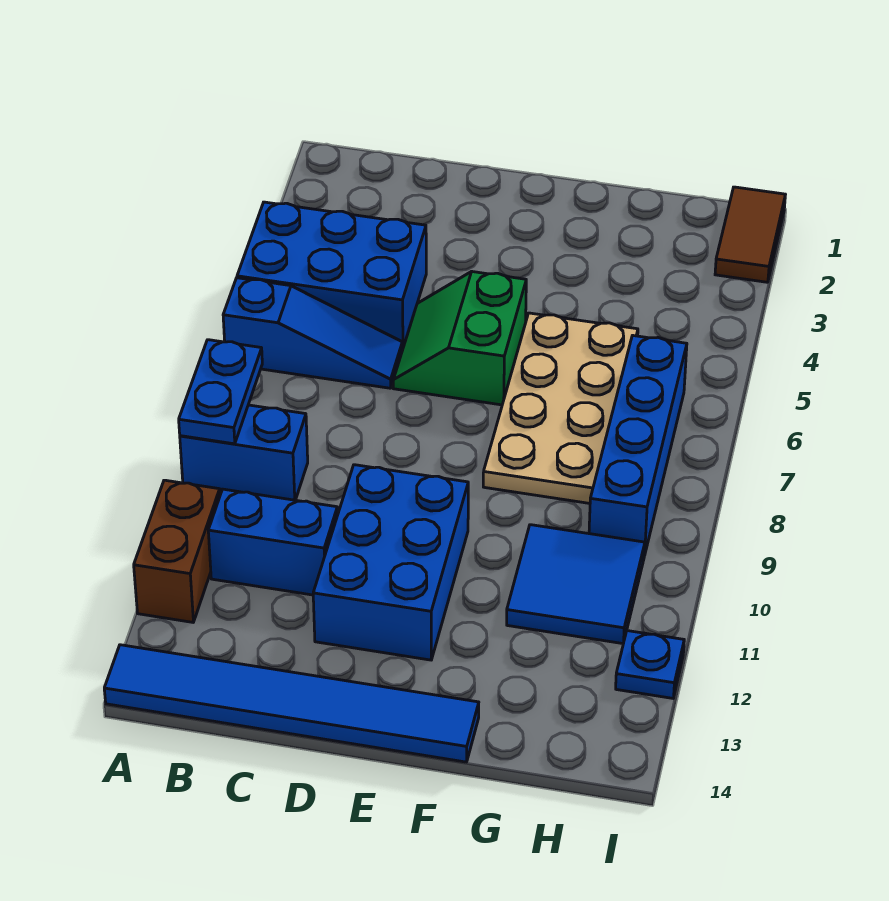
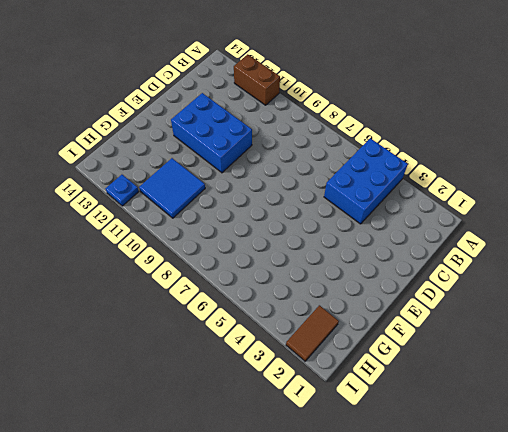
brown tile H2:I2 level 1 -> brown tile I1:I2 level 1
none -> blue slope A6:C6 level 1 top A
none -> blue brick A9:B9 level 1
none -> blue tile A14:F14 level 1

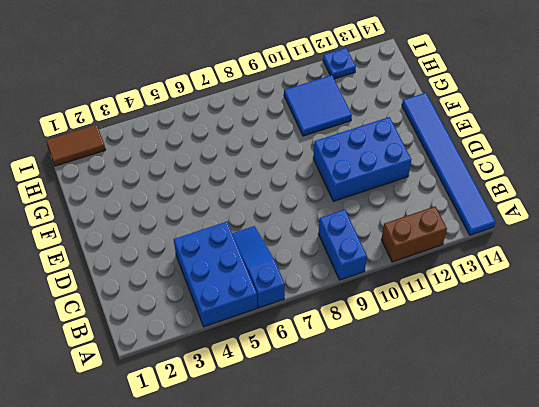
none -> blue brick B11:C11 level 1
none -> green slope D5:E6 level 1 top E
none -> tan plate F5:G8 level 1

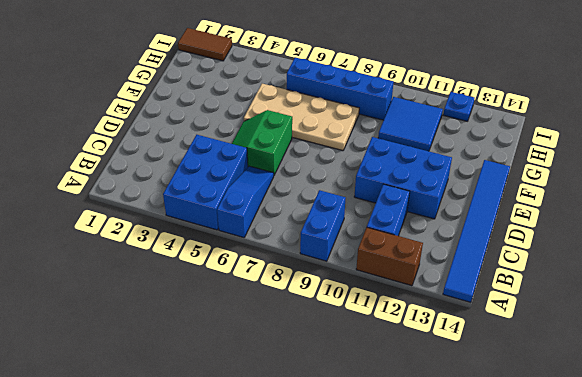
green slope D5:E6 level 1 top 6 -> green slope D5:E6 level 1 top E
none -> blue plate A8:A9 level 2

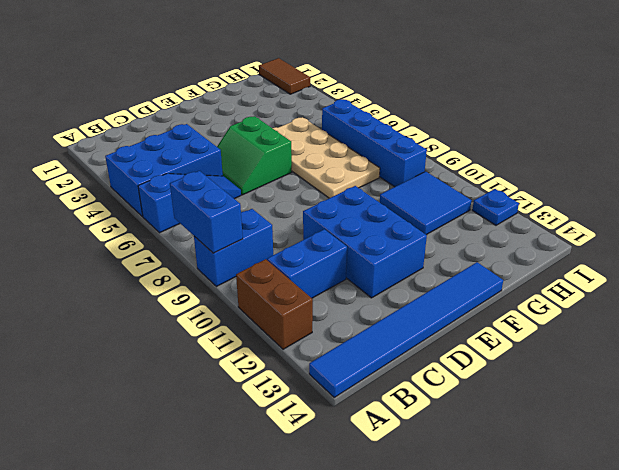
blue brick A8:A9 level 2 -> blue plate A8:A9 level 2

